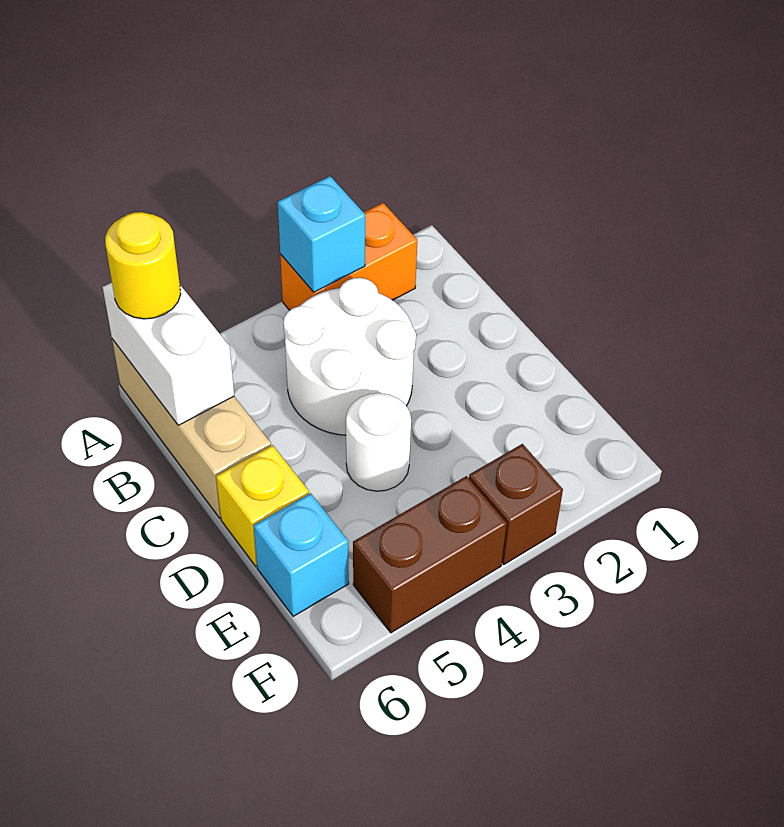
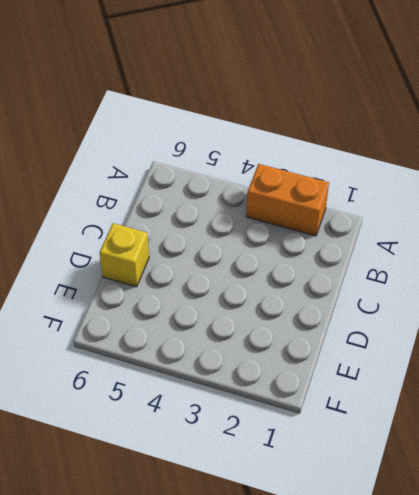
none -> tan brick A6:C6 level 1
none -> white round brick B3:C4 level 1

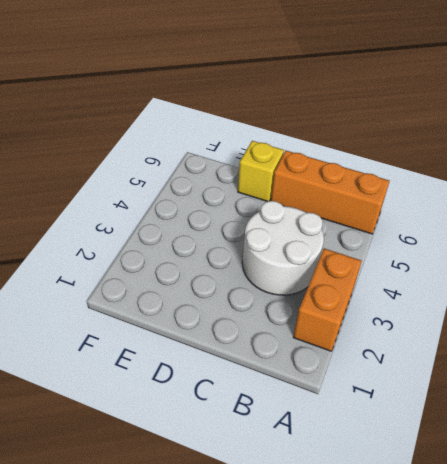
orange brick A6:C6 level 1 -> tan brick A6:C6 level 1
none -> white round brick D4 level 1
none -> cyan brick E6 level 1

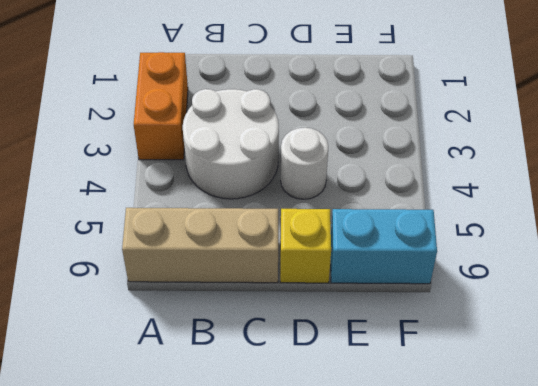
cyan brick E6:F6 level 1 -> cyan brick E6 level 1
none -> brown brick F3 level 1
none -> brown brick F4:F5 level 1

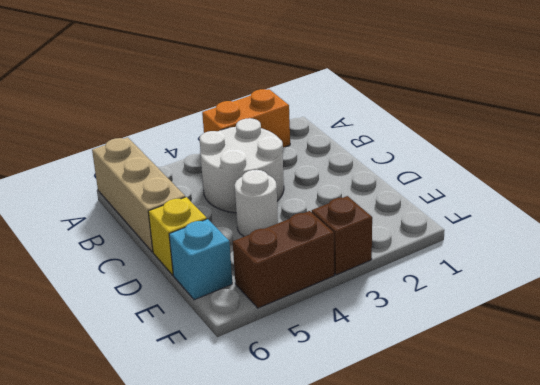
none -> cyan brick A3 level 2
none -> white brick A6:B6 level 2

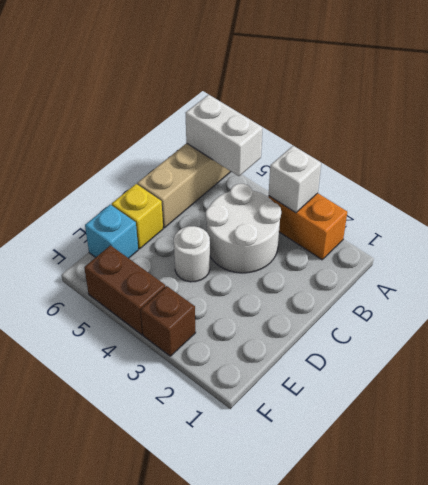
white brick A3 level 2 -> cyan brick A3 level 2
white brick A5:A6 level 2 -> white brick A6:B6 level 2
none -> yellow round brick A6 level 3

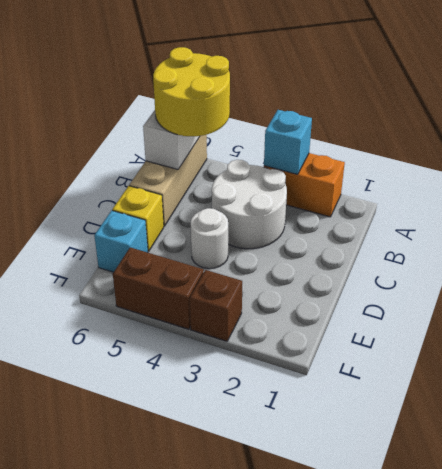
yellow round brick A5:B6 level 3 -> yellow round brick A6 level 3

